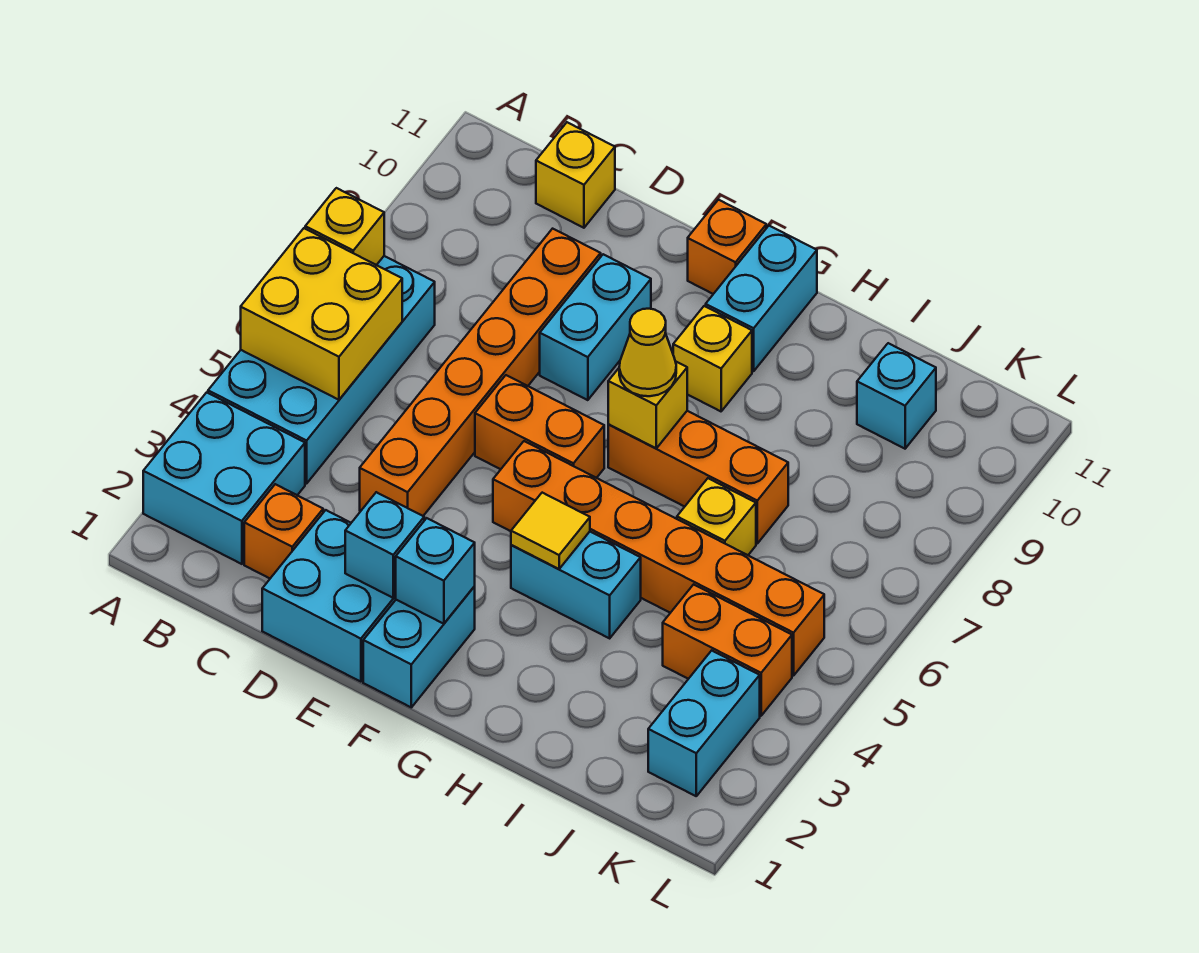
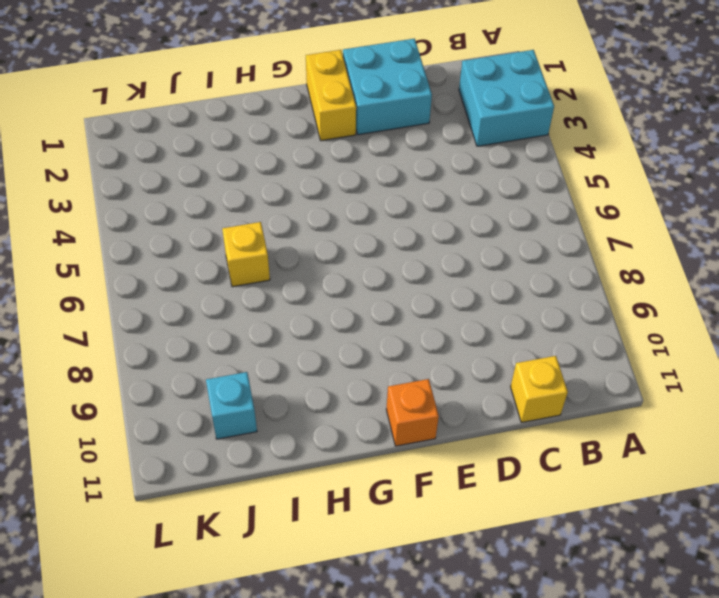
yellow brick F1:F2 level 1 -> cyan brick F1:F2 level 1
none -> cyan brick A4:B7 level 1
none -> orange brick C2 level 1
none -> orange brick D4:D9 level 1

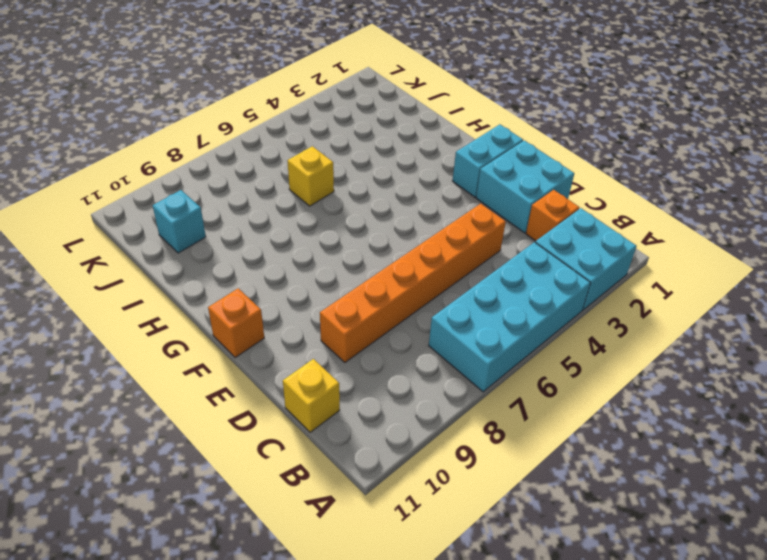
none -> orange brick E6:F6 level 1
none -> cyan brick E8:E9 level 1
none -> orange brick F5:K5 level 1

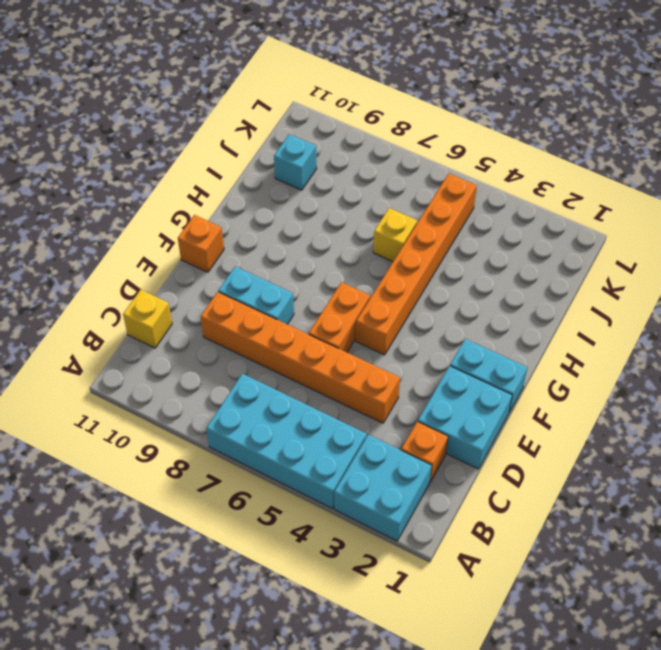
none -> cyan brick G4:H4 level 1
none -> orange brick G7:I7 level 1
none -> yellow brick G9 level 1

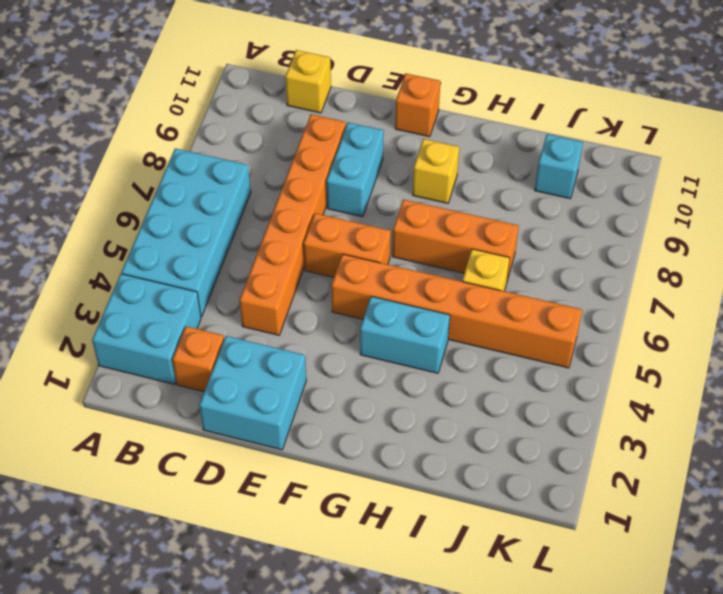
none -> cyan brick F1:F2 level 1
none -> cyan brick G10:G11 level 1
none -> orange brick J4:K4 level 1

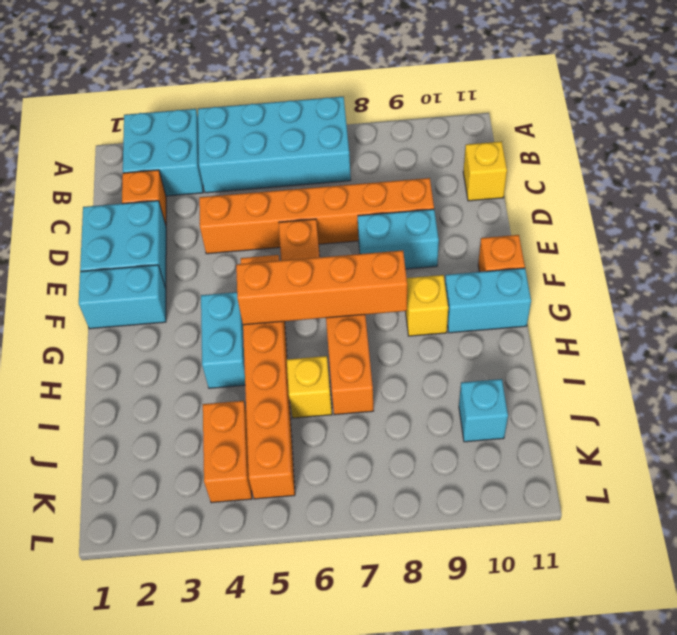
orange brick G5:G8 level 2 -> yellow brick G7 level 2
none -> cyan brick K2:K3 level 1
none -> yellow brick A5:B6 level 2
none -> yellow brick A7 level 2

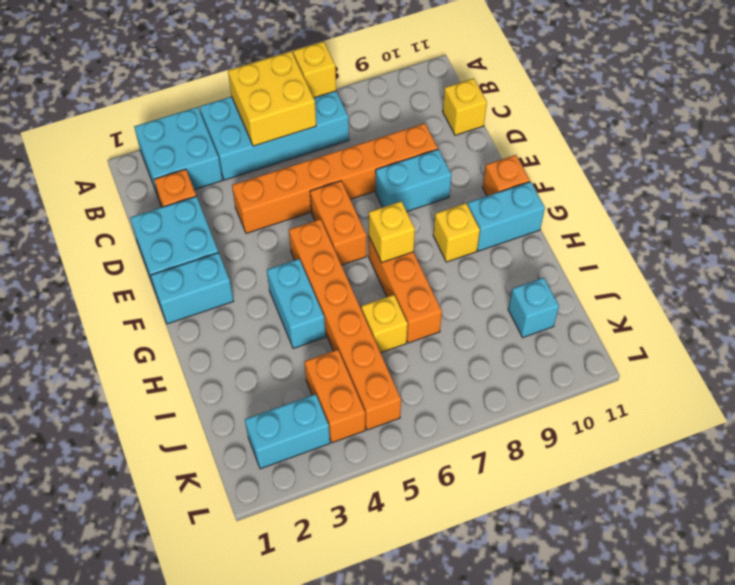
none -> cyan brick E2 level 2
none -> cyan brick F2 level 2
none -> yellow tile G4 level 2

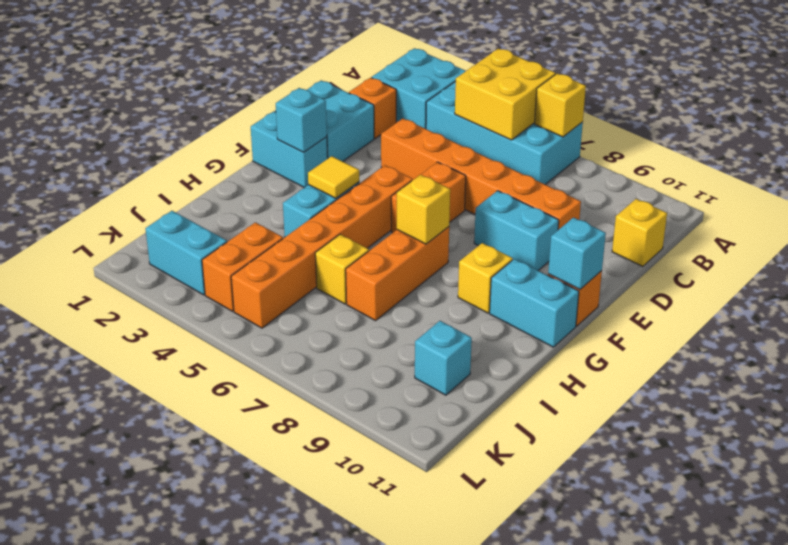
cyan brick F11 level 2 -> cyan brick E2 level 2
none -> yellow cone G7 level 3

